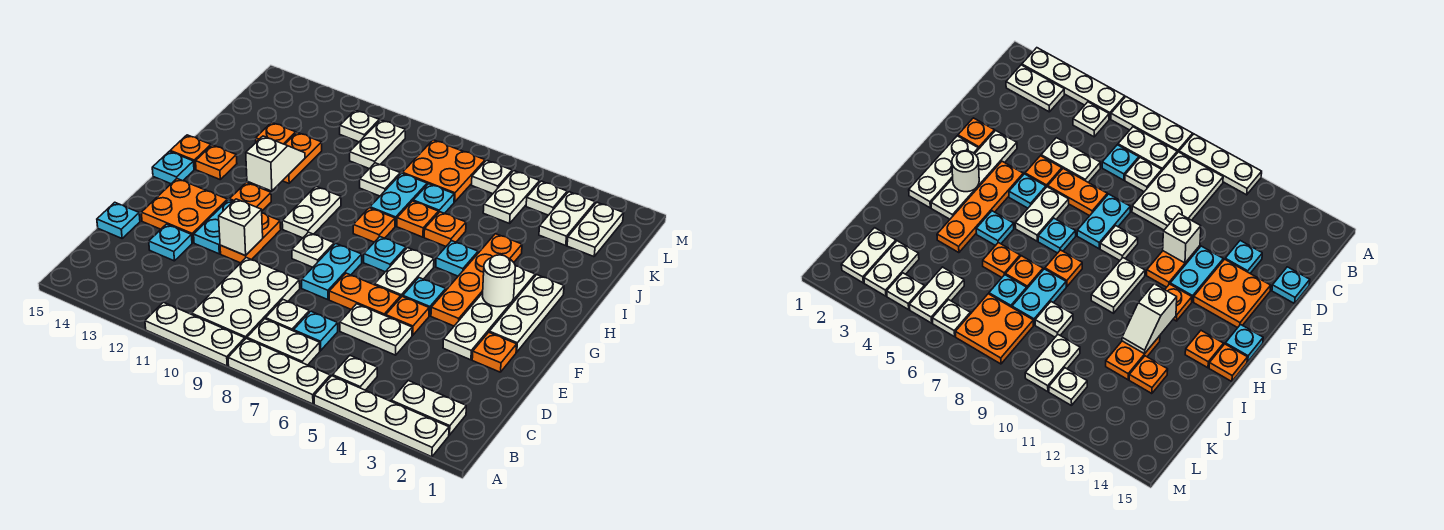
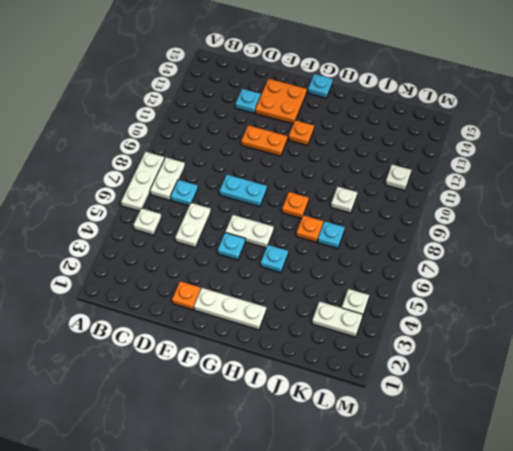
none -> white plate A2:A5 level 1
none -> white plate A9:A11 level 1
none -> white plate B2:B3 level 1
none -> white plate B9:D10 level 1

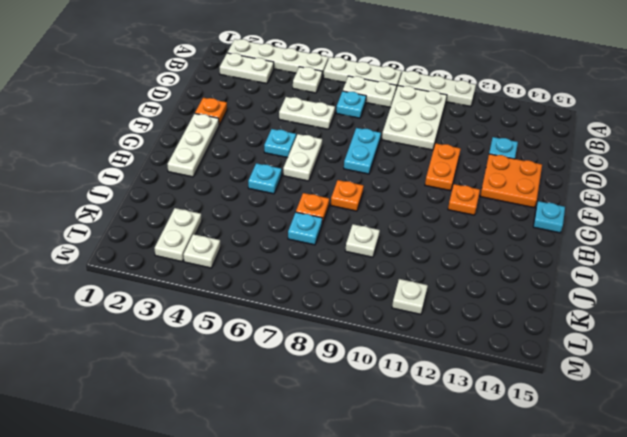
none -> white plate C8 level 1
none -> cyan plate D15 level 1
none -> white plate E3:H3 level 1
none -> orange plate E5 level 1

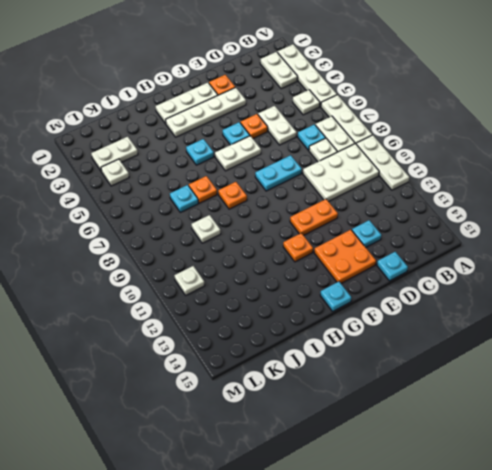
none -> orange plate E6:E7 level 1
none -> cyan plate E12:F12 level 1
none -> orange plate F4:I4 level 1
none -> white plate F9 level 1

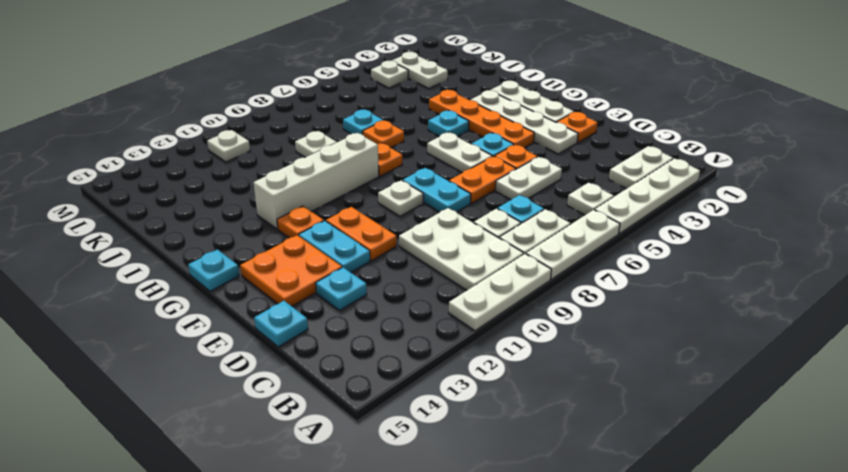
white brick H9:H12 level 1 -> white plate G10:H10 level 1
none -> cyan plate G7 level 1
none -> orange plate H14 level 1
none -> orange plate H15 level 1
none -> orange plate I6 level 1

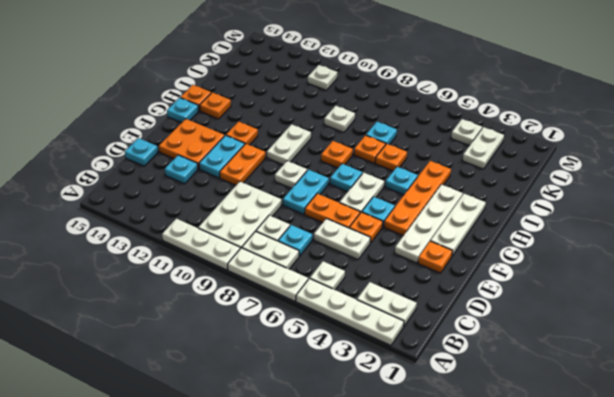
none -> cyan plate I8:J8 level 1
none -> orange plate I12:J12 level 1
none -> orange plate J13 level 1
none -> white plate K2:L2 level 1

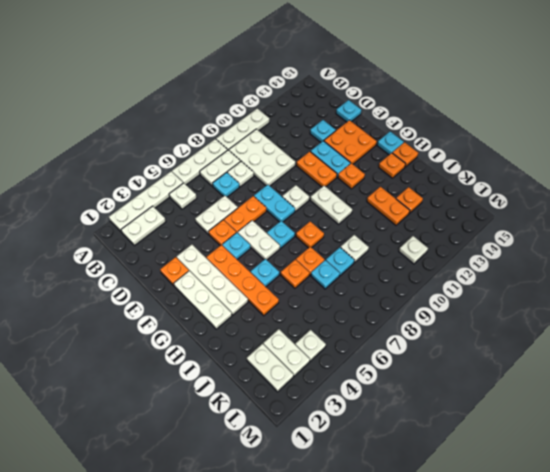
cyan plate J8 level 1 -> cyan plate I8:J8 level 1
none -> white plate K5:L5 level 1
none -> orange plate K7:L8 level 1
none -> white plate K10:L10 level 1
none -> white plate L6 level 1

